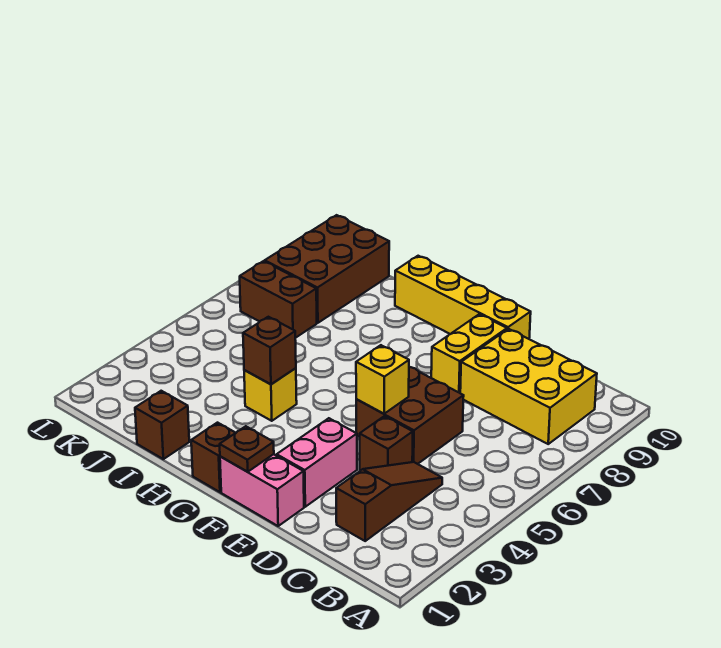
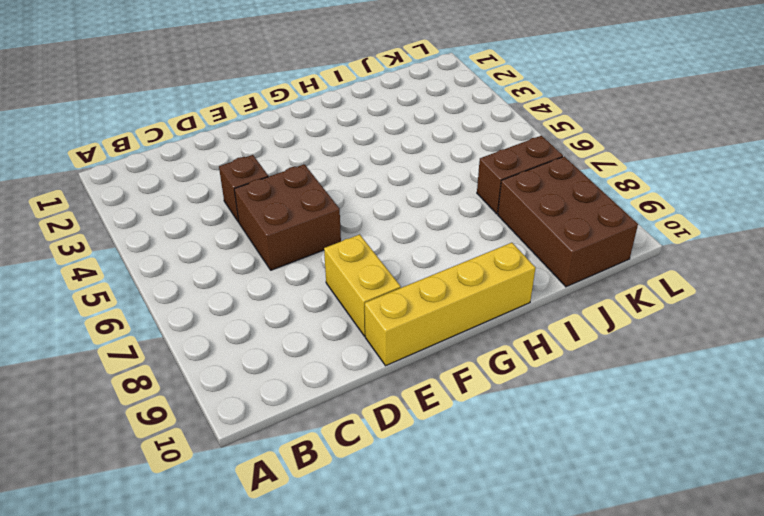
none -> yellow brick B8:D9 level 1
none -> brown slope C2:C4 level 1 top 2
none -> pink brick E1:F1 level 1

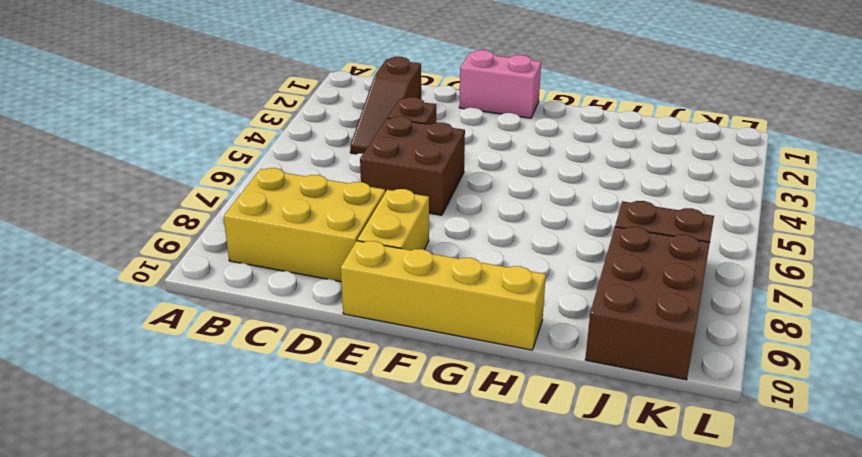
none -> pink brick E2:E3 level 1
none -> brown brick G1 level 1
none -> yellow brick H4 level 1

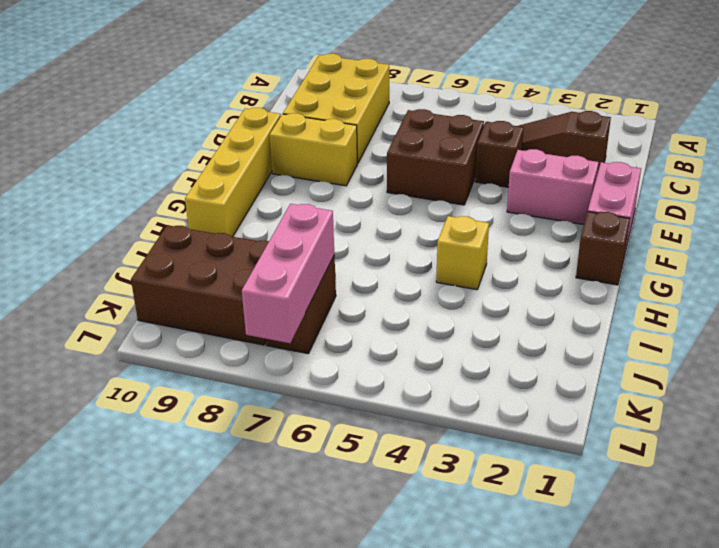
pink brick J7:L7 level 2 -> none
none -> brown brick I1 level 1
none -> yellow brick E5 level 2
none -> brown plate F1 level 2

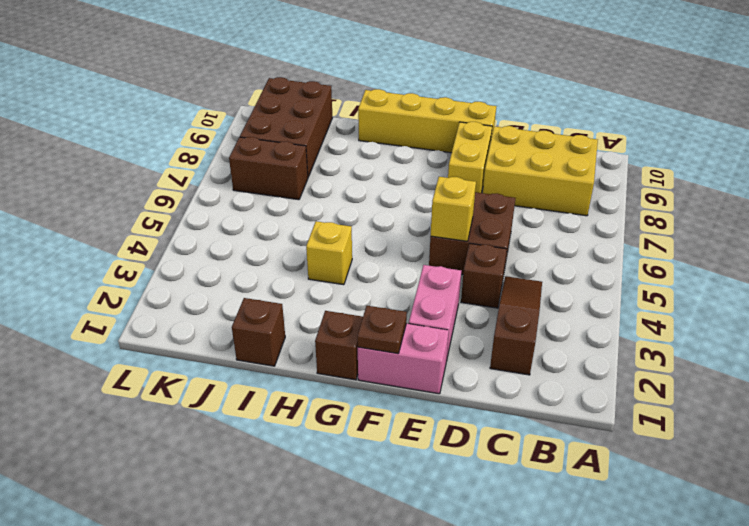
none -> brown brick H4 level 2

